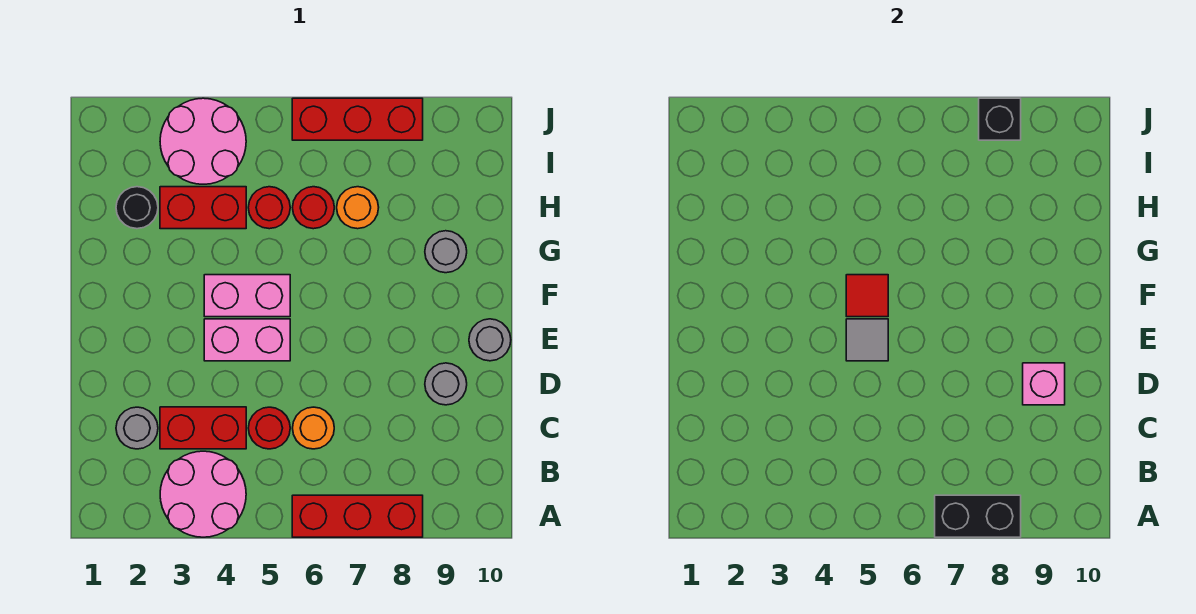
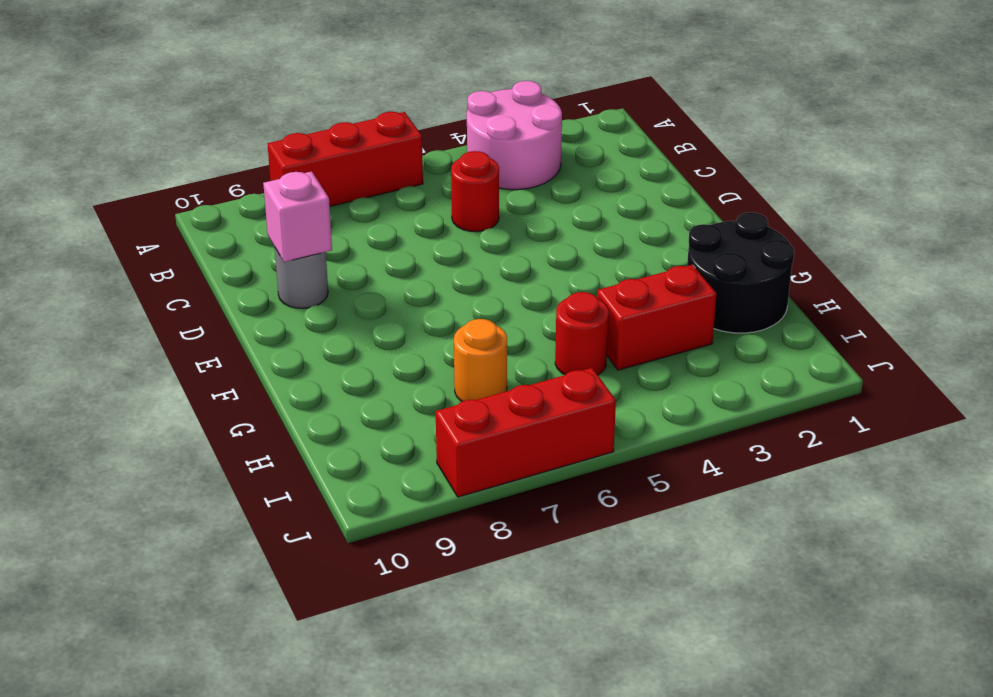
black round brick G1:H2 level 1 -> black round brick H2 level 1
none -> grey round brick C2 level 1
none -> red brick C3:C4 level 1
none -> orange round brick C6 level 1

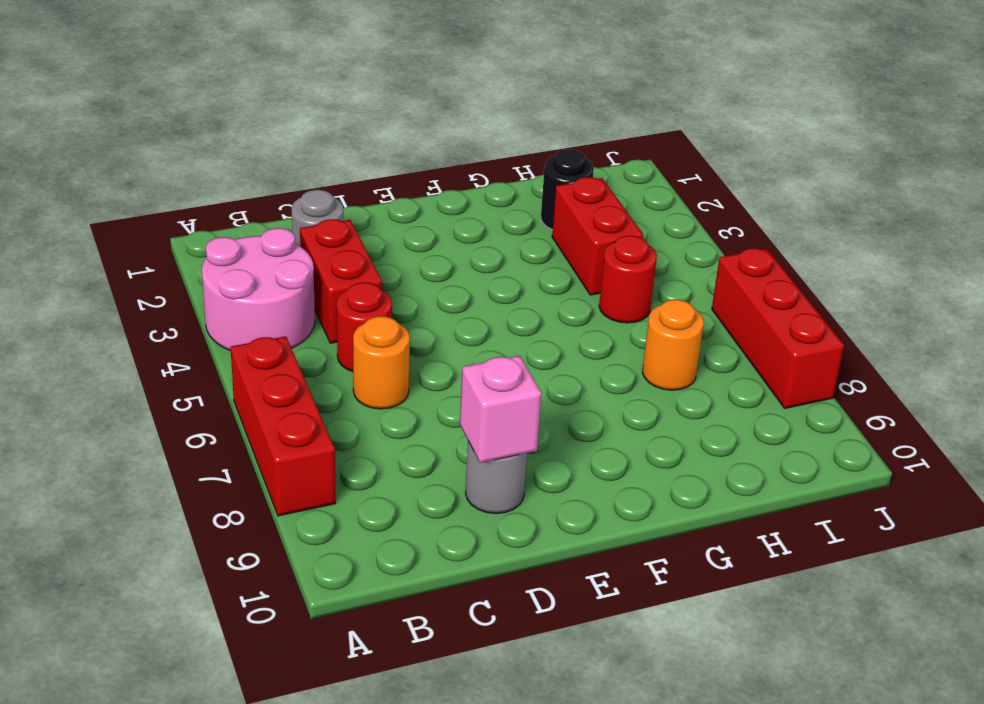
none -> pink brick E4:E5 level 1
none -> grey round brick E10 level 1
none -> pink brick F4:F5 level 1

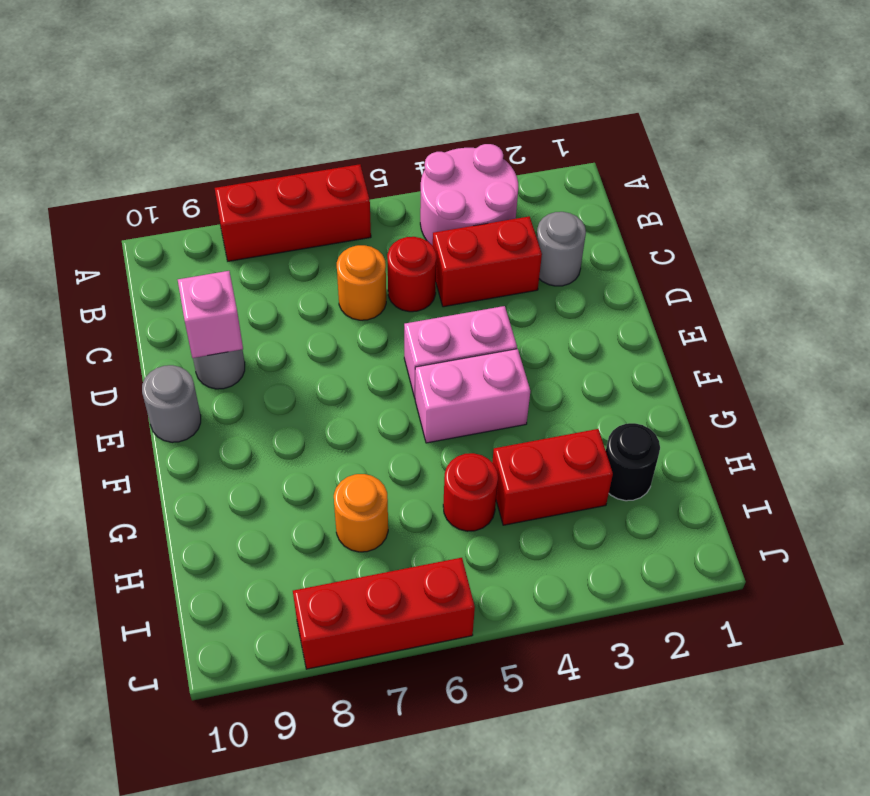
none -> grey round brick G9 level 1
none -> red round brick H6 level 1
none -> pink round brick I3:J4 level 1

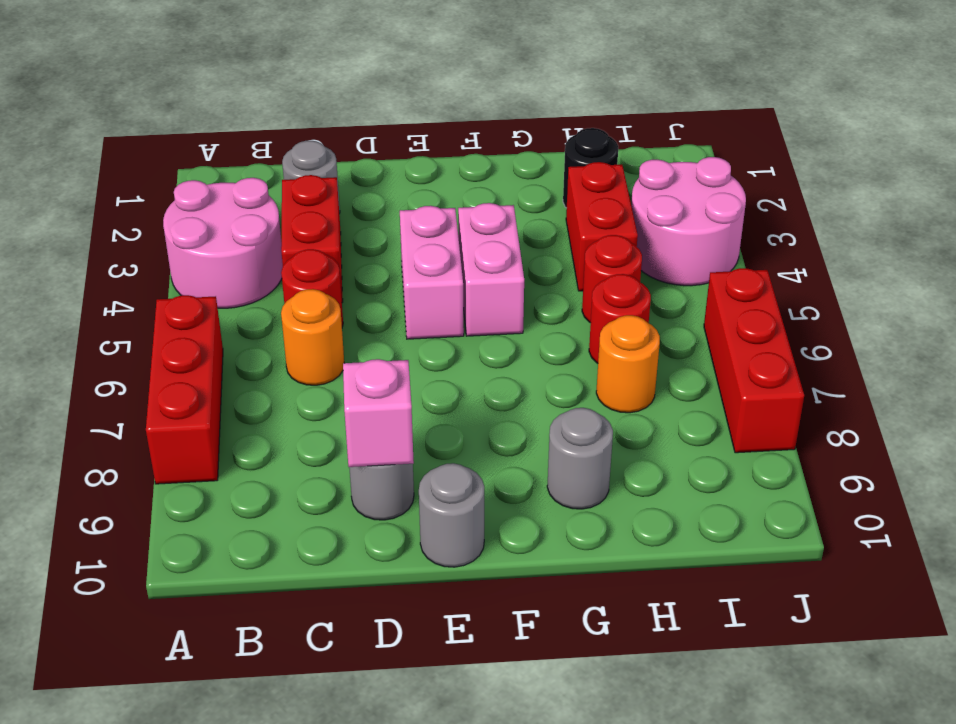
none -> black brick A7:A8 level 2
none -> grey tile E5 level 2
none -> red tile F5 level 2

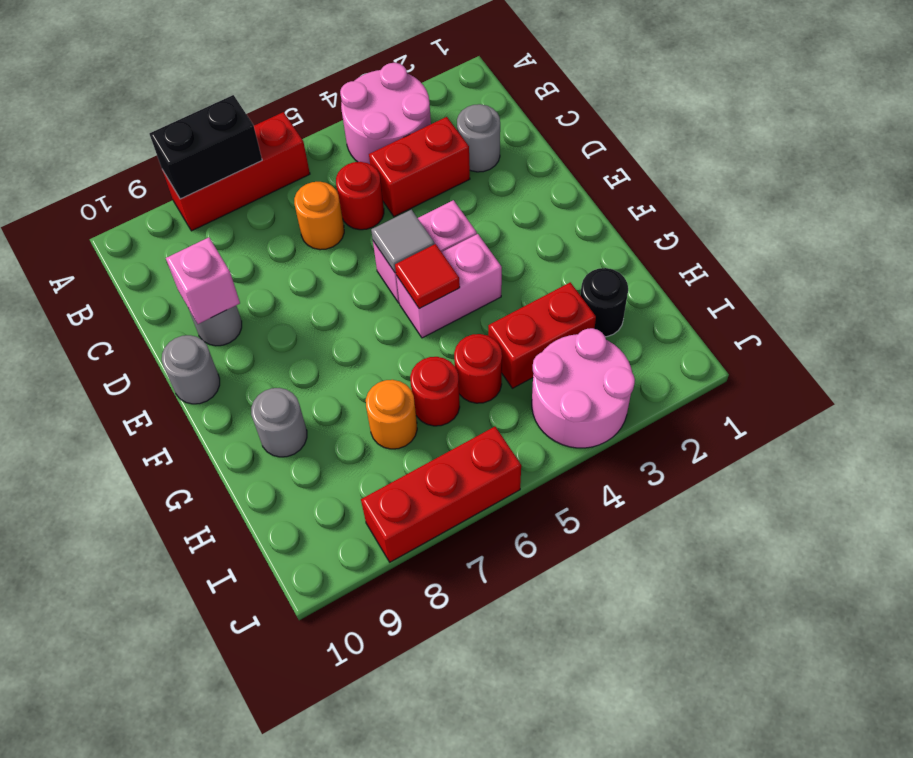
none -> black brick J8 level 2

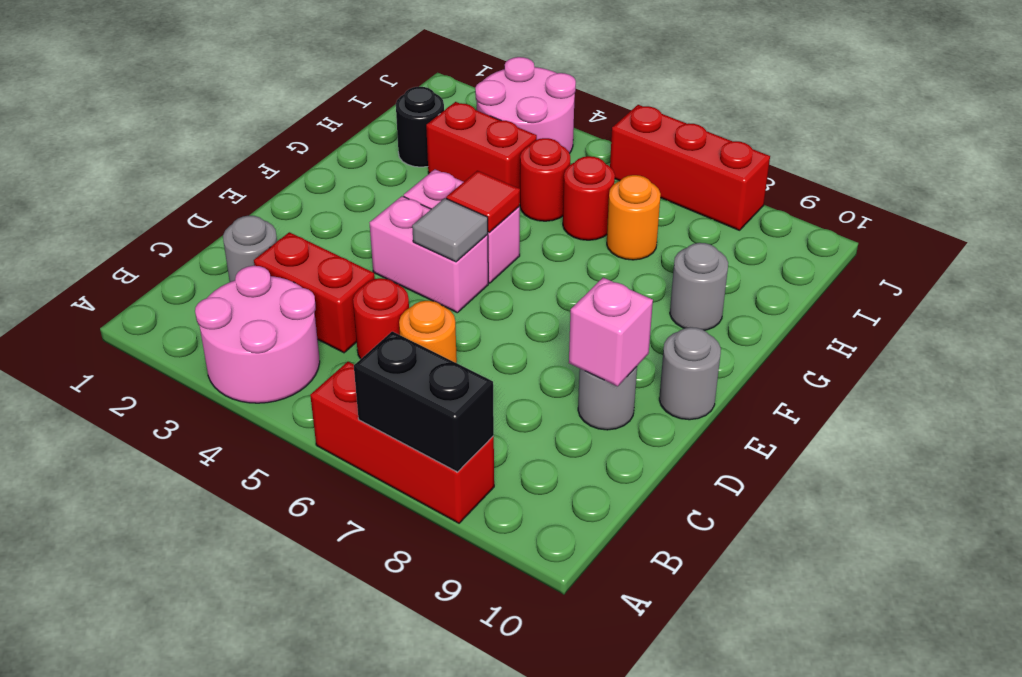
none -> black brick J8 level 2

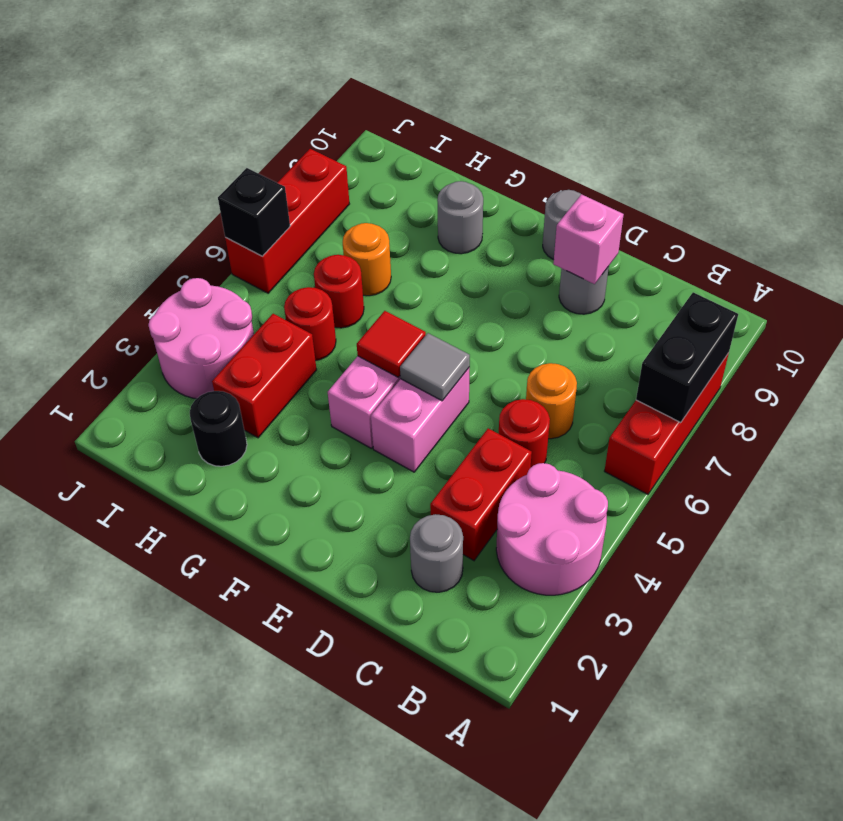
black brick J6 level 2 -> black brick J8 level 2

